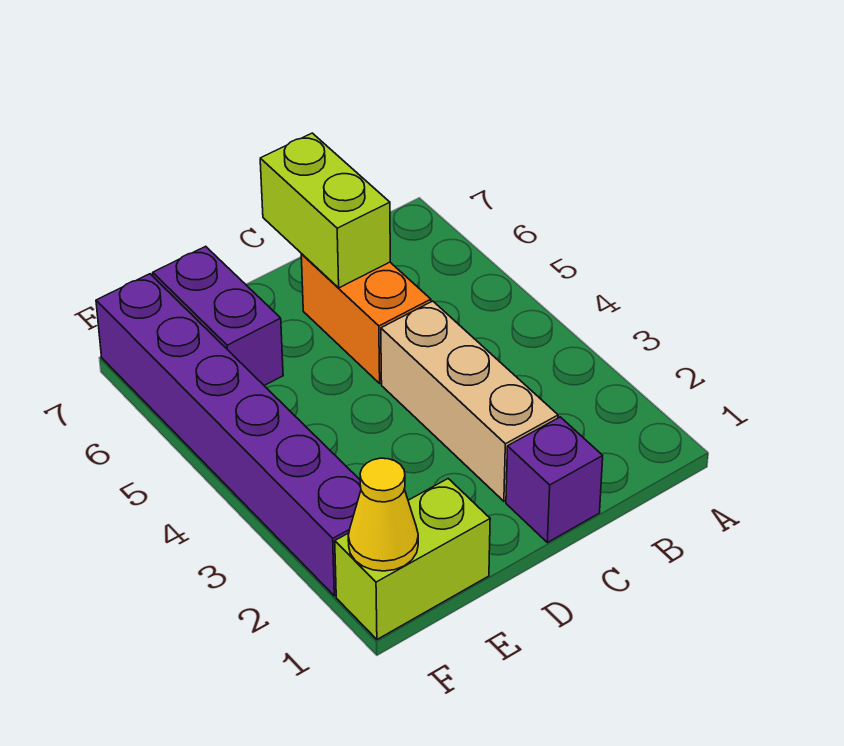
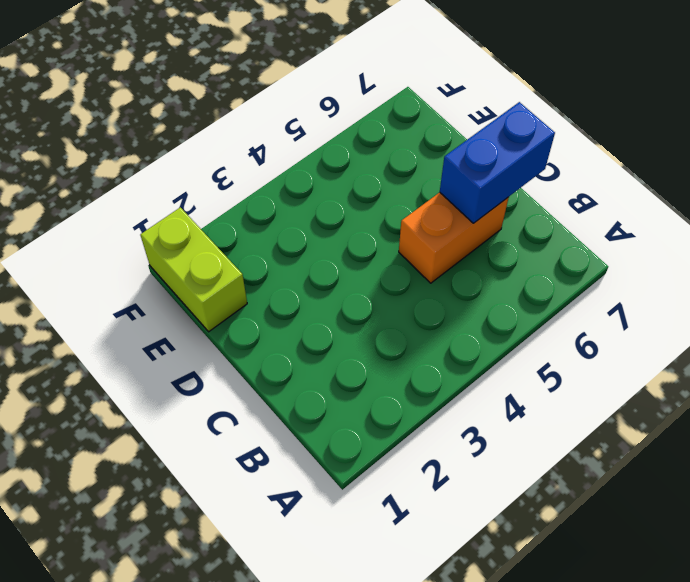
blue brick C6:C7 level 2 -> lime brick C6:C7 level 2
none -> purple brick C1 level 1
none -> tan brick C2:C4 level 1

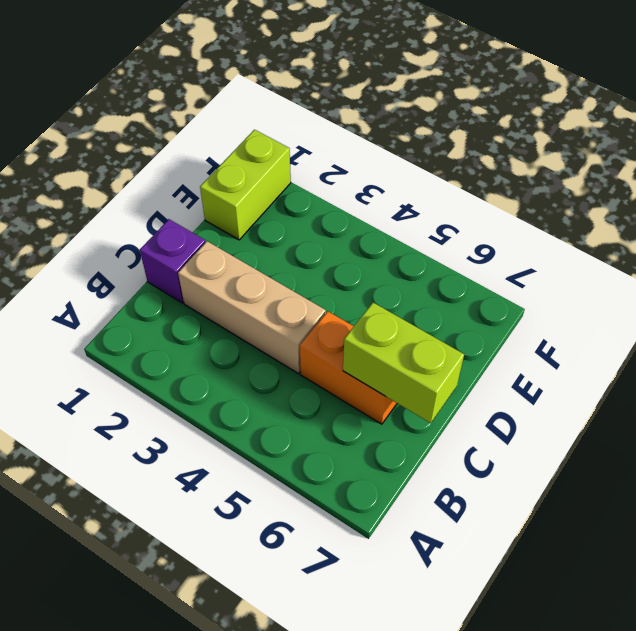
none -> purple brick E6:E7 level 1
none -> purple brick F2:F7 level 1

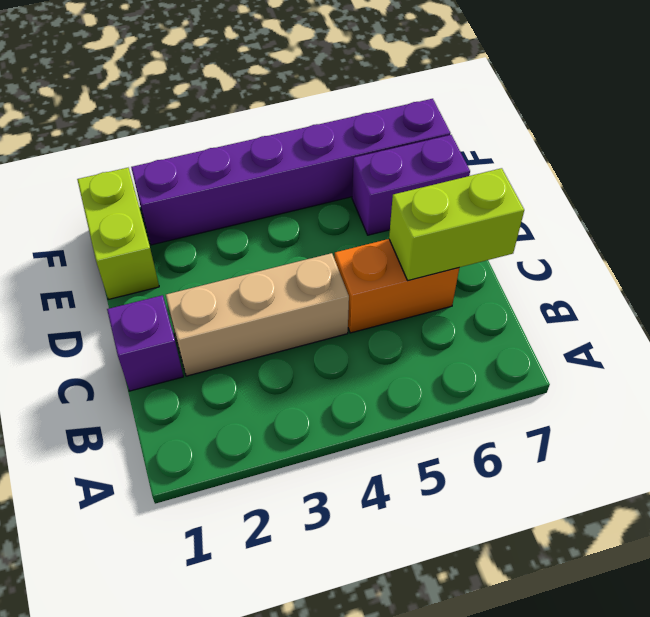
none -> yellow cone F1 level 2

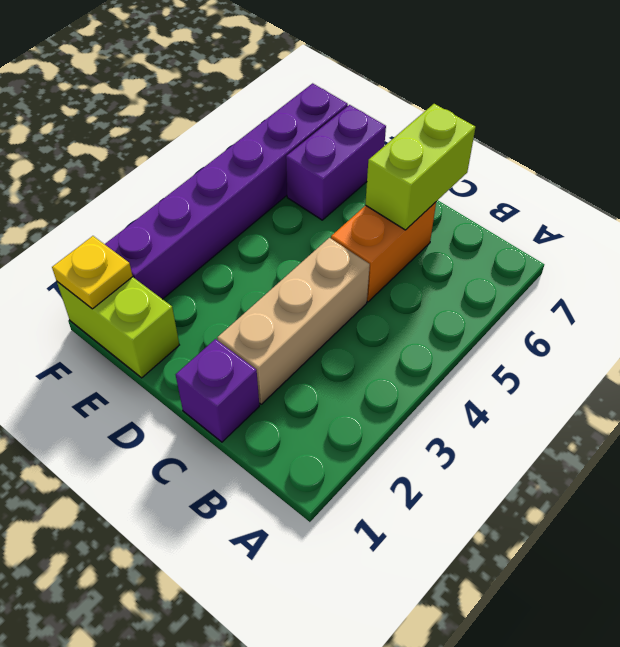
yellow plate F1 level 2 -> yellow cone F1 level 2

